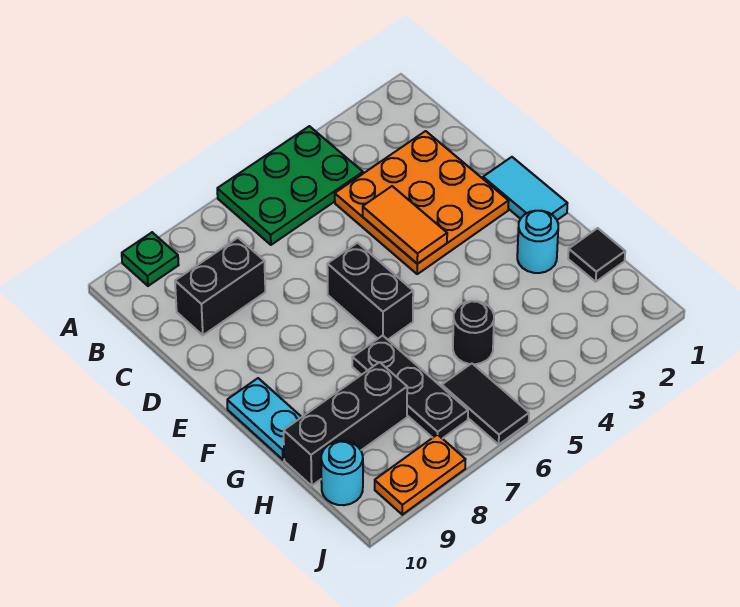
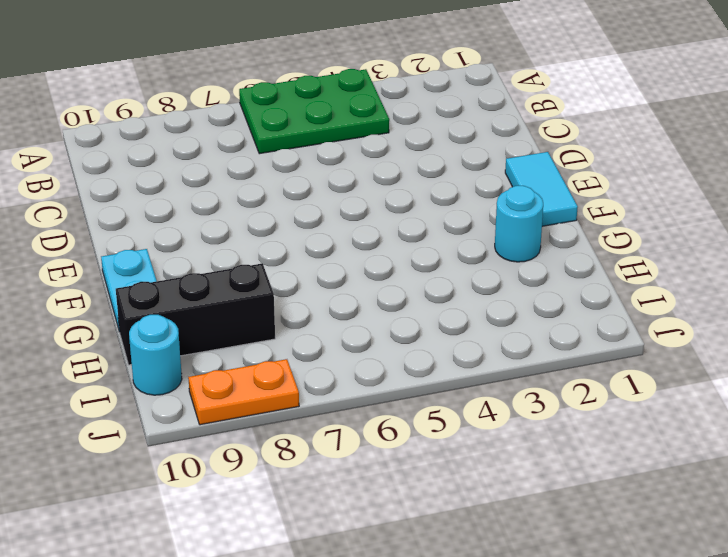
none -> green plate A9 level 1
none -> orange plate C2:E4 level 1
none -> black brick C8:C9 level 1

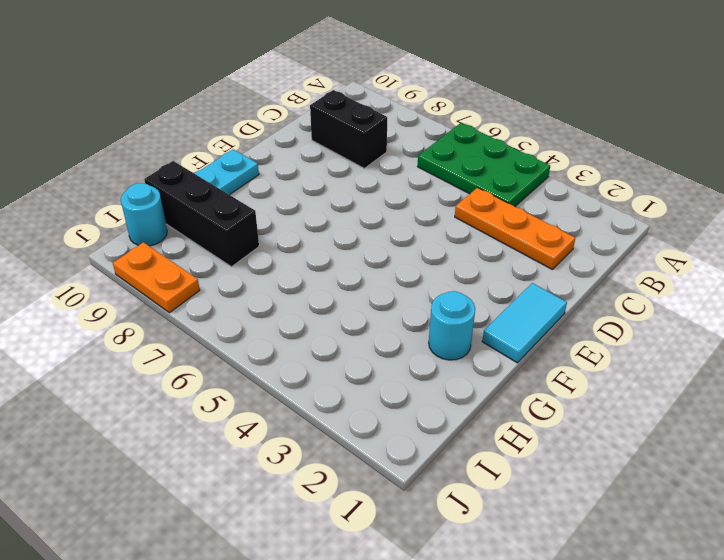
orange plate C2:C4 level 1 -> orange plate C2:E4 level 1
none -> green plate A9 level 1
none -> black brick E6:F6 level 1
none -> black plate G7:I7 level 1

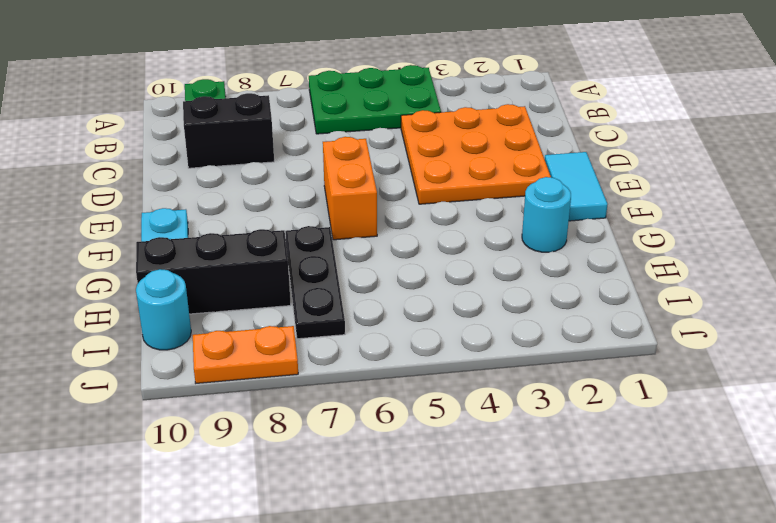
orange brick E6:F6 level 1 -> black brick E6:F6 level 1
none -> black tile H1 level 1
none -> black round brick H5 level 1
none -> black tile I6:J6 level 1

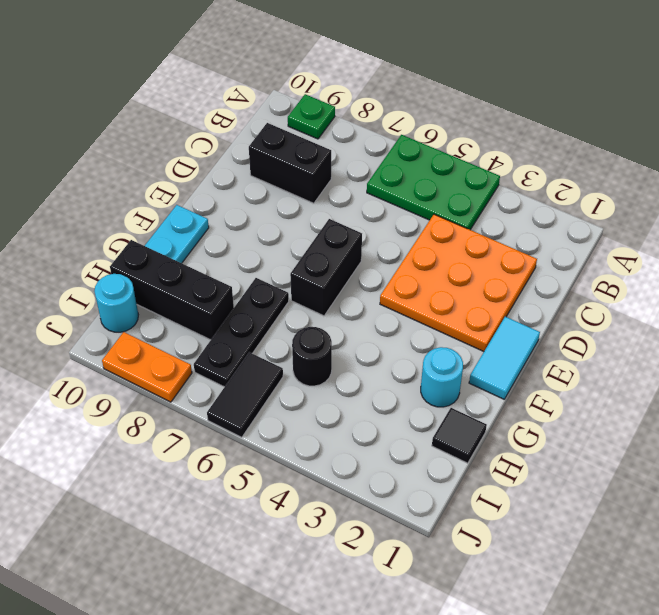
none -> orange tile D4:E4 level 2

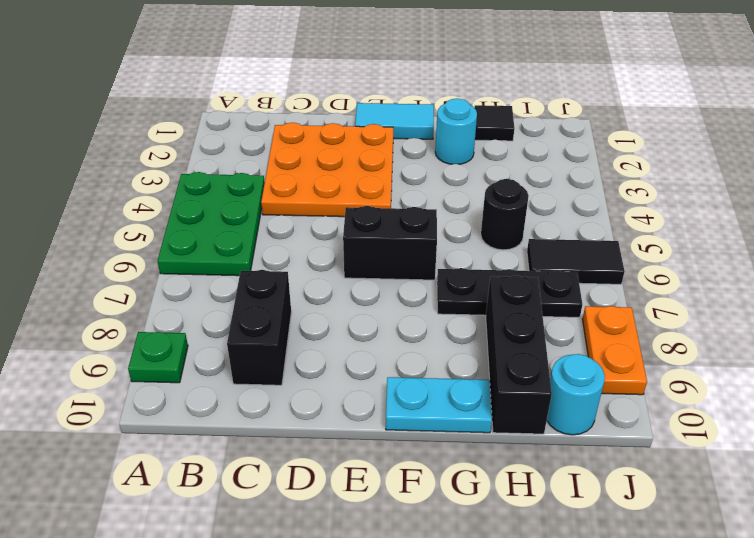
none -> orange tile D4:E4 level 2

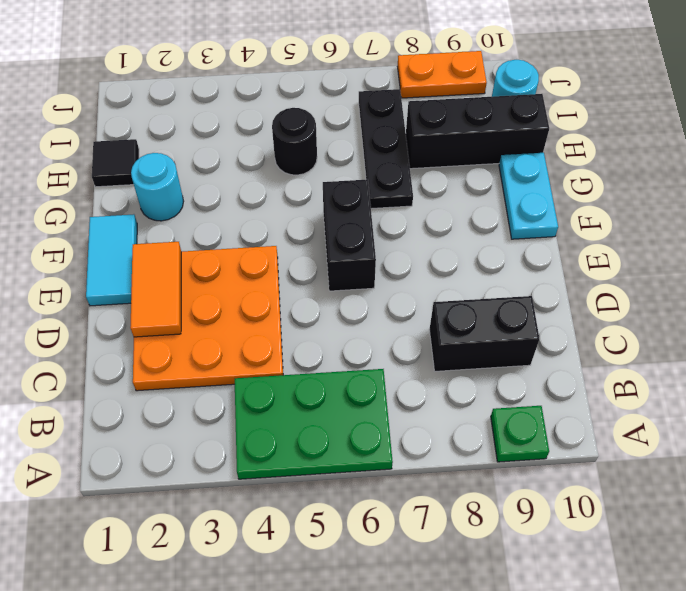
orange tile D2:E2 level 2 -> orange tile D4:E4 level 2
none -> black tile I6:J6 level 1

